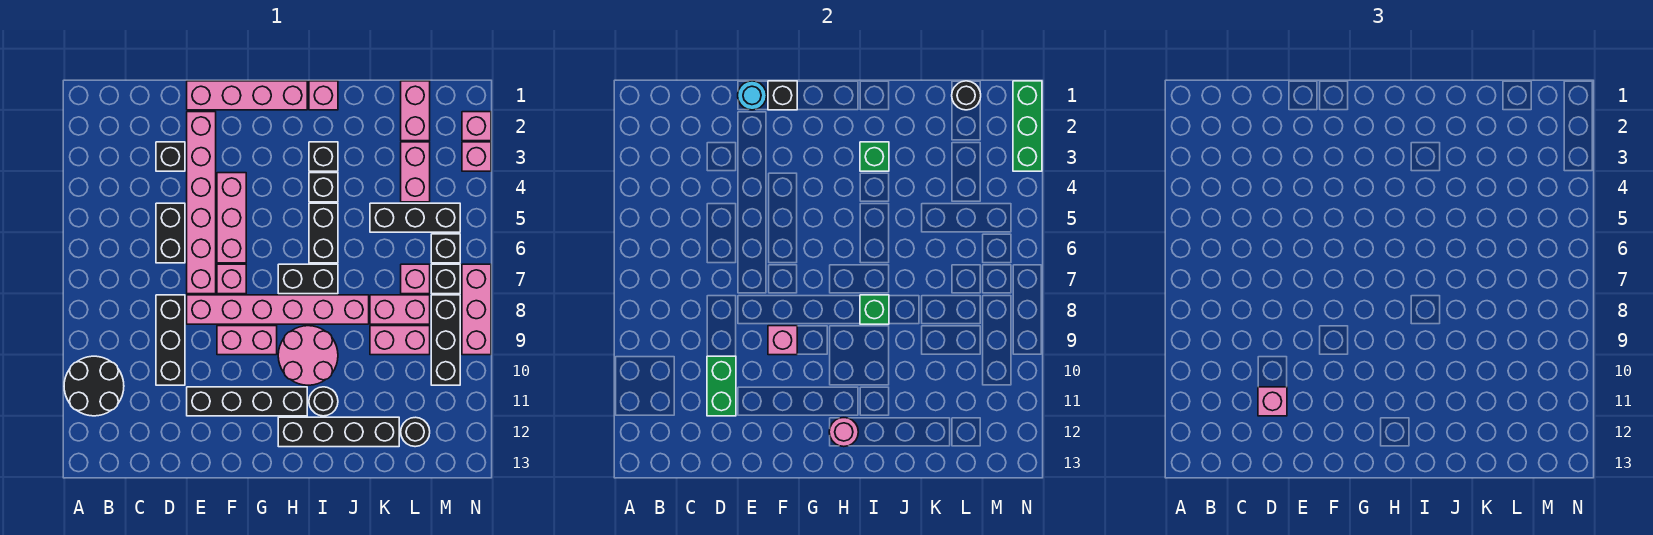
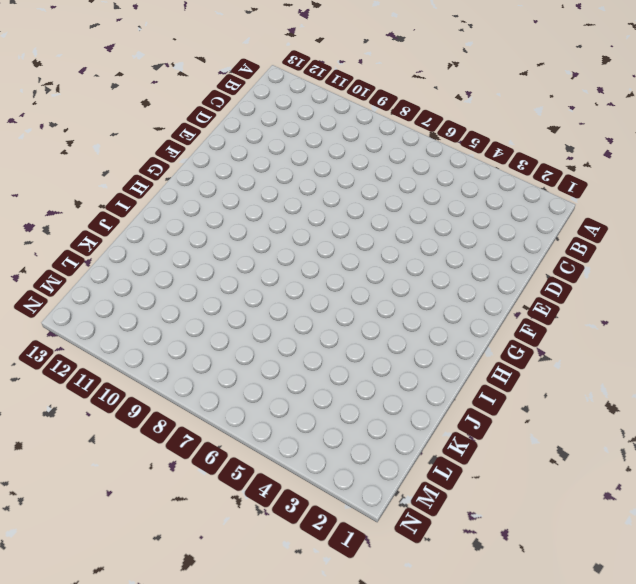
none -> black round brick A10:B11 level 1
none -> black brick D3 level 1
none -> black brick D5:D6 level 1
none -> black brick D8:D10 level 1

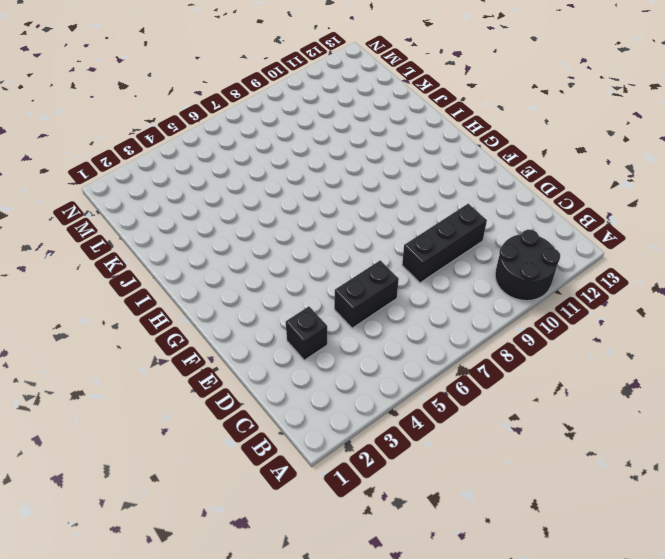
none -> pink brick E1:H1 level 1
none -> pink brick E2:E7 level 1
none -> pink brick E8:J8 level 1
none -> black brick E11:H11 level 1

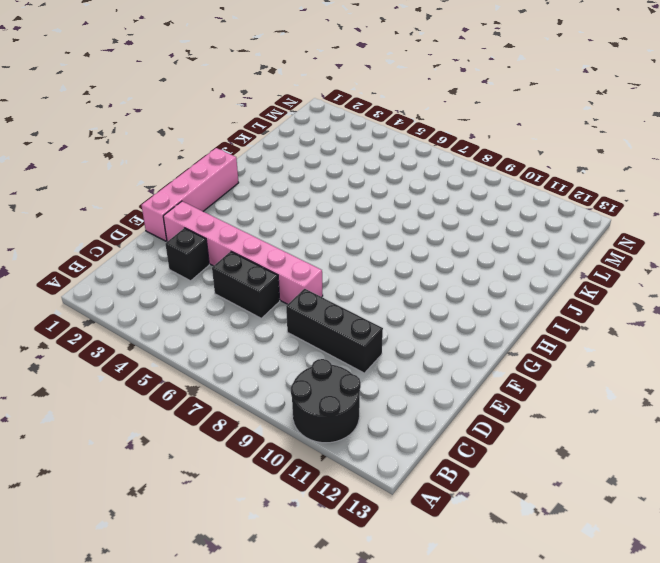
none -> pink brick E8:J8 level 1
none -> black brick E11:H11 level 1
none -> pink brick F4:F6 level 1
none -> pink brick F7 level 1

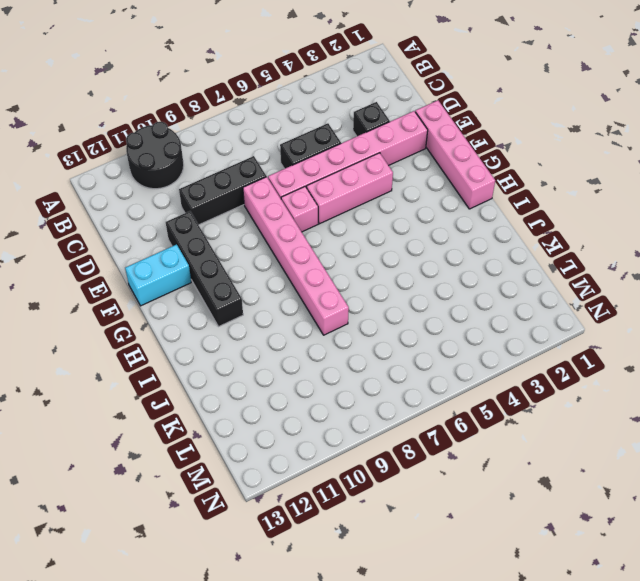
cyan brick F12:F13 level 1 -> none
none -> pink brick F9:G9 level 1
none -> black brick H7:I7 level 1
none -> pink round brick H9:I10 level 1
none -> black brick H12:K12 level 1

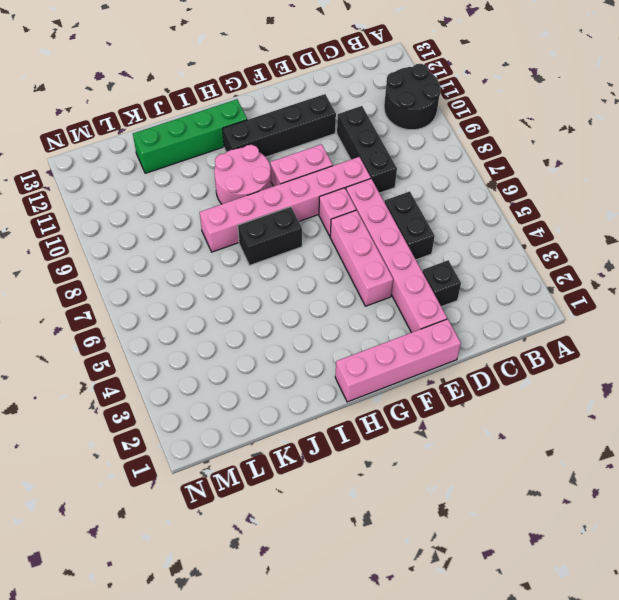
green brick H12:K12 level 1 -> black brick H12:K12 level 1
none -> pink brick I1 level 1
none -> black brick I3 level 1
none -> black brick I4 level 1
none -> black brick I5:I6 level 1

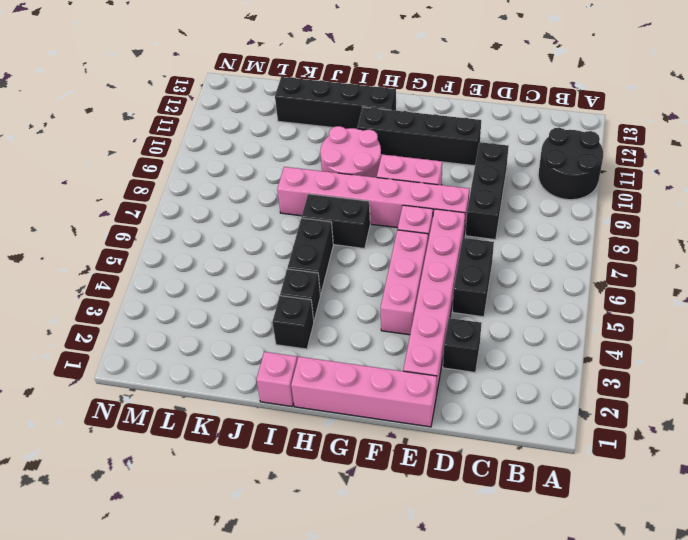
none -> black round brick I11 level 1
none -> black brick K5:M5 level 1
none -> pink brick K8:L8 level 1
none -> pink brick K9:L9 level 1

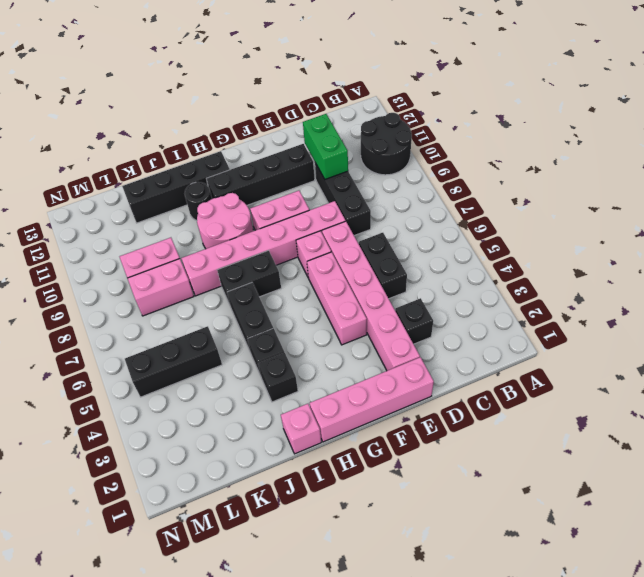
none -> pink brick L1:L2 level 1
none -> pink brick L3:L4 level 1
none -> pink brick L7 level 1
none -> black round brick L12 level 1

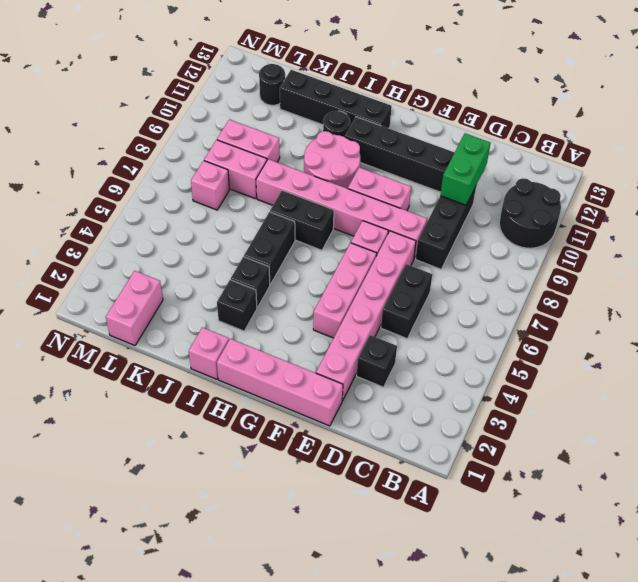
none -> black brick K5:M5 level 1
none -> pink brick L3:L4 level 1
none -> black brick M6 level 1
none -> black brick M7 level 1

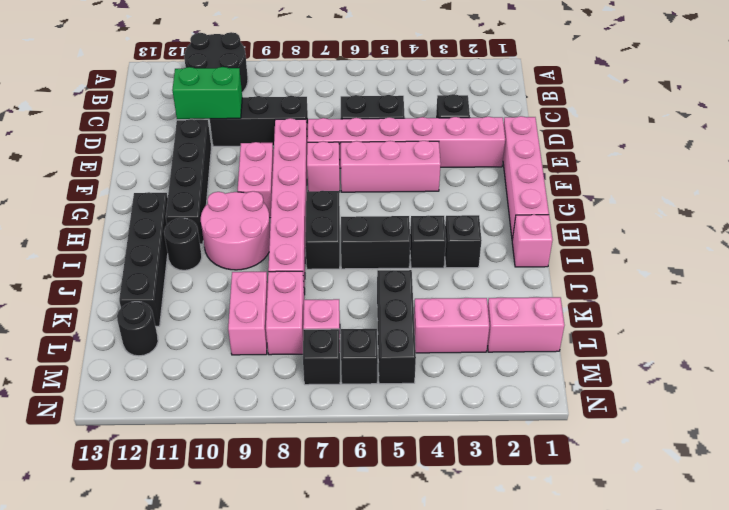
none -> black brick M8:M10 level 1
none -> pink brick N2 level 1
none -> pink brick N3 level 1
none -> pink brick N7:N9 level 1

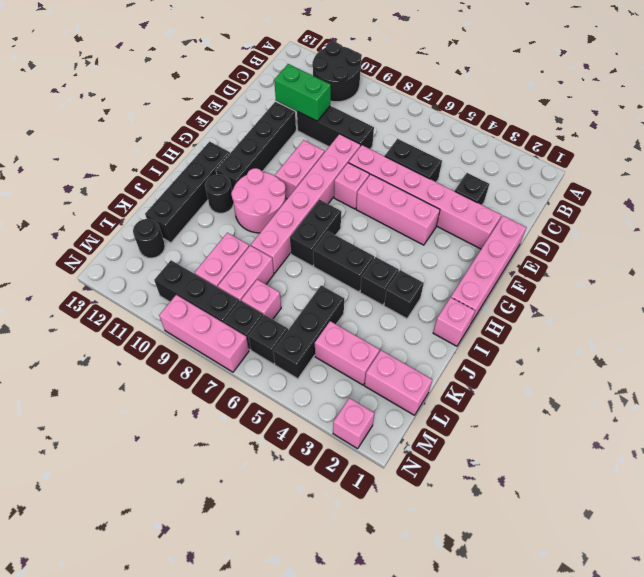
none -> pink brick N3 level 1
none -> cyan round brick E1 level 2
none -> black brick F1 level 2
none -> pink brick F9 level 2

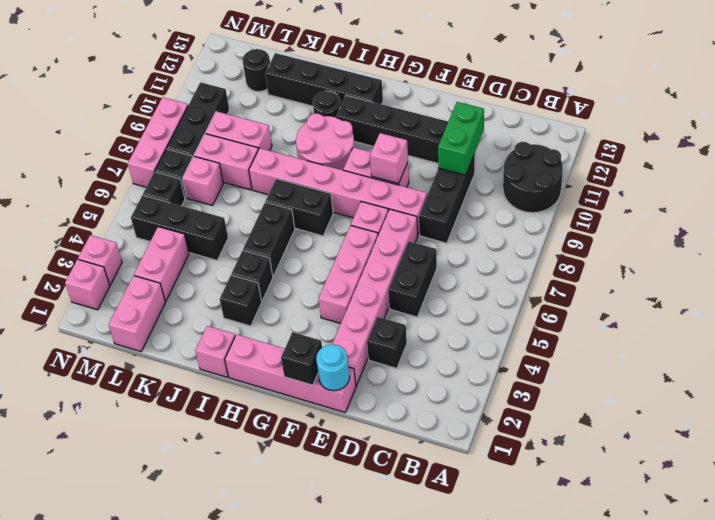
none -> pink round brick H12 level 2
none -> green brick I3 level 2
none -> green brick I8 level 2
none -> black round brick L1 level 2

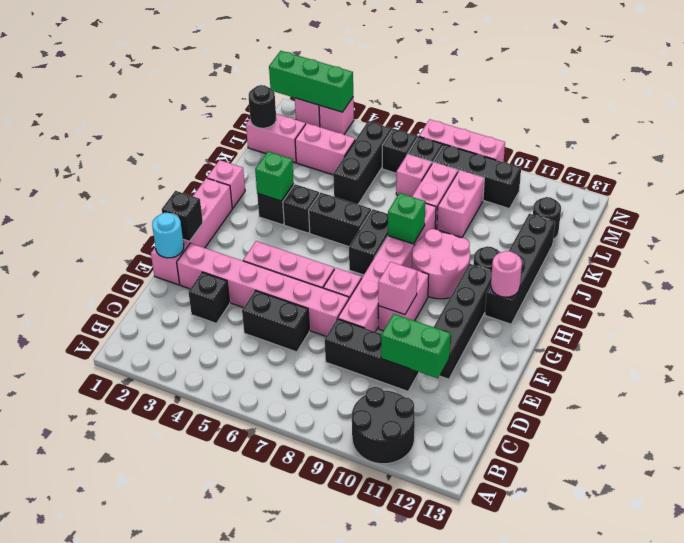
none -> pink brick D11 level 3

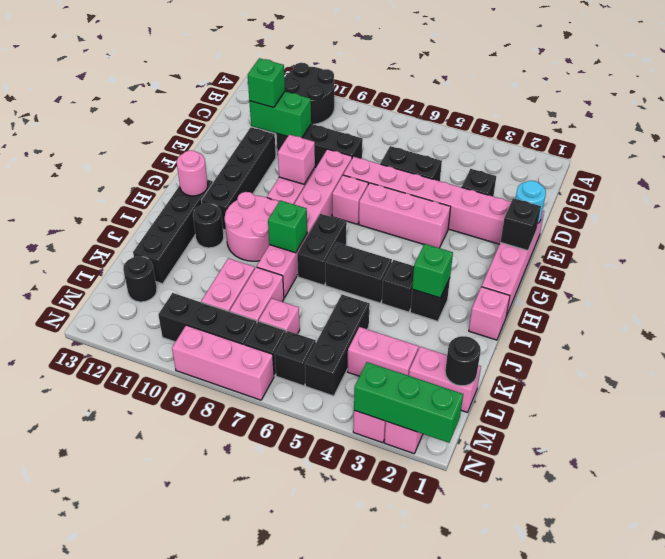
green brick D11 level 3 -> pink brick D11 level 3

